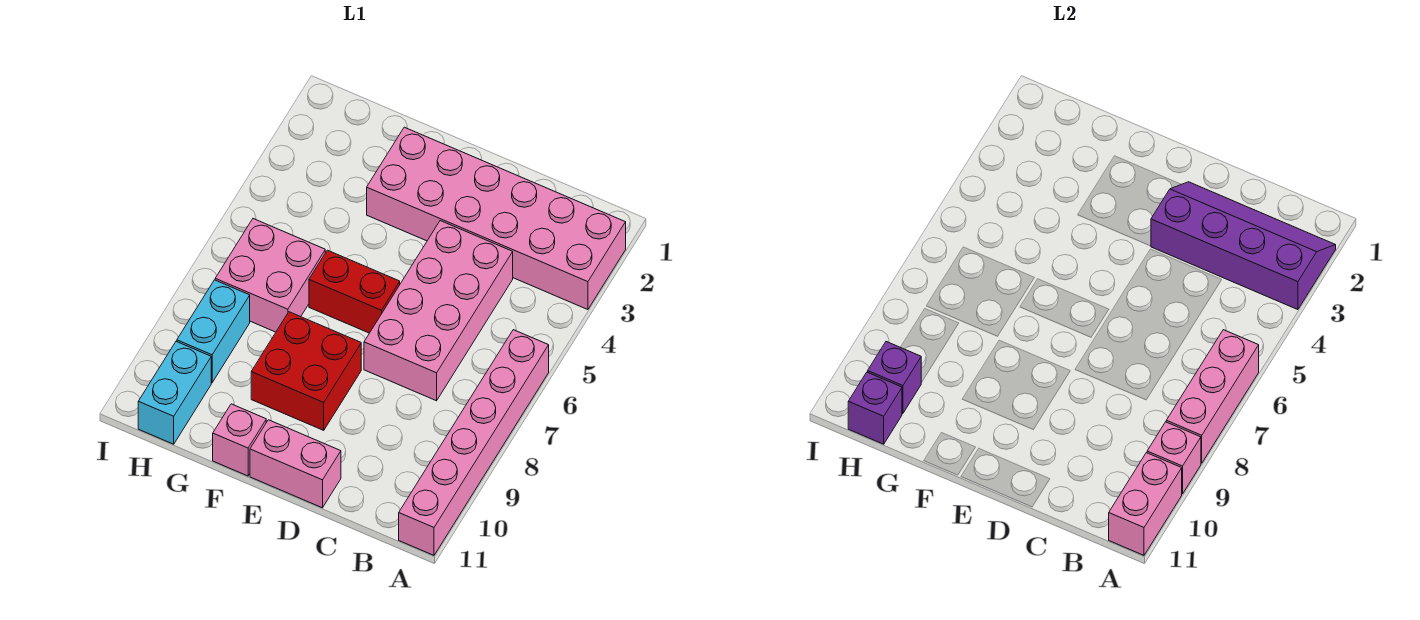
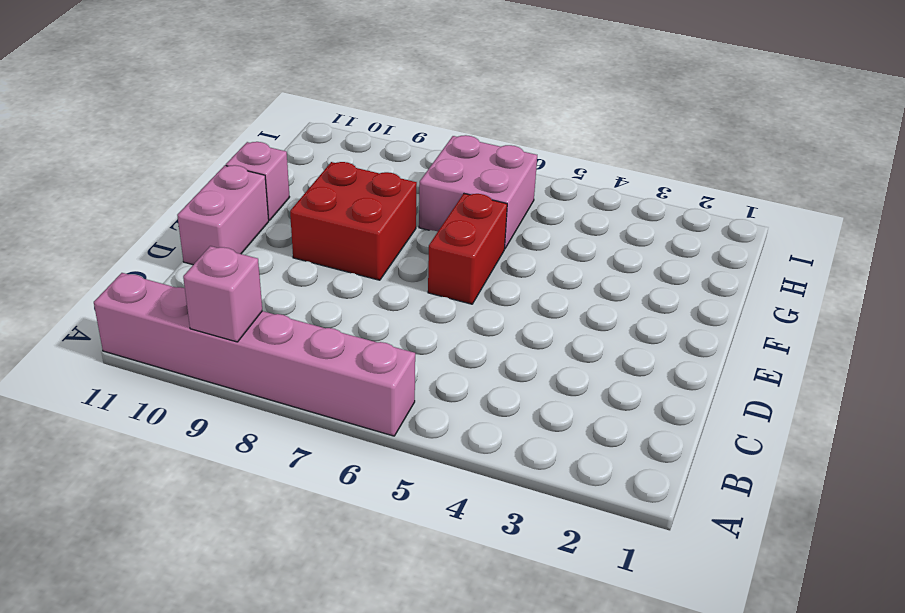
none -> pink brick A2:F3 level 1
none -> pink brick C4:D7 level 1
none -> cyan brick H8:H9 level 1

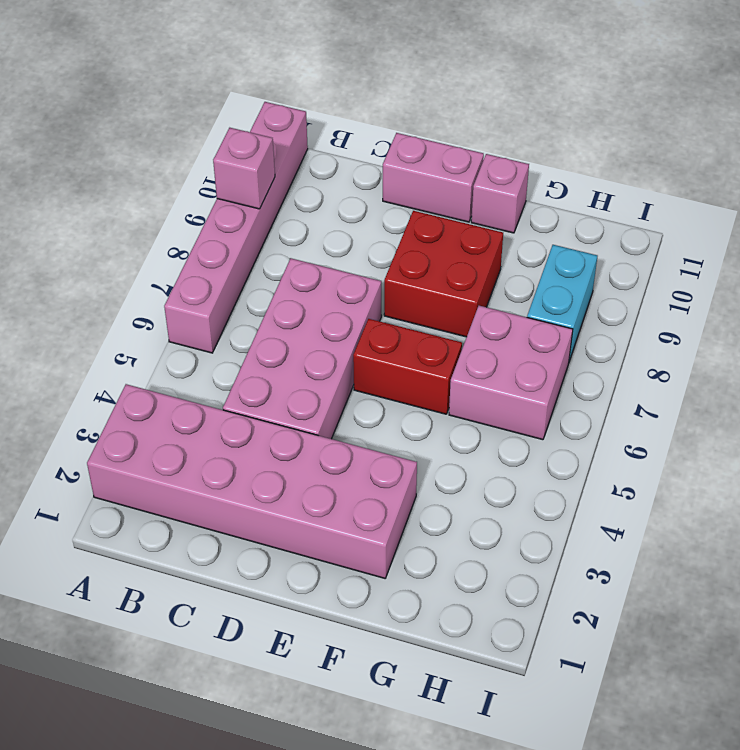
none -> cyan brick H10:H11 level 1
none -> purple slope A2:D3 level 2 top 3
none -> pink brick A6:A8 level 2

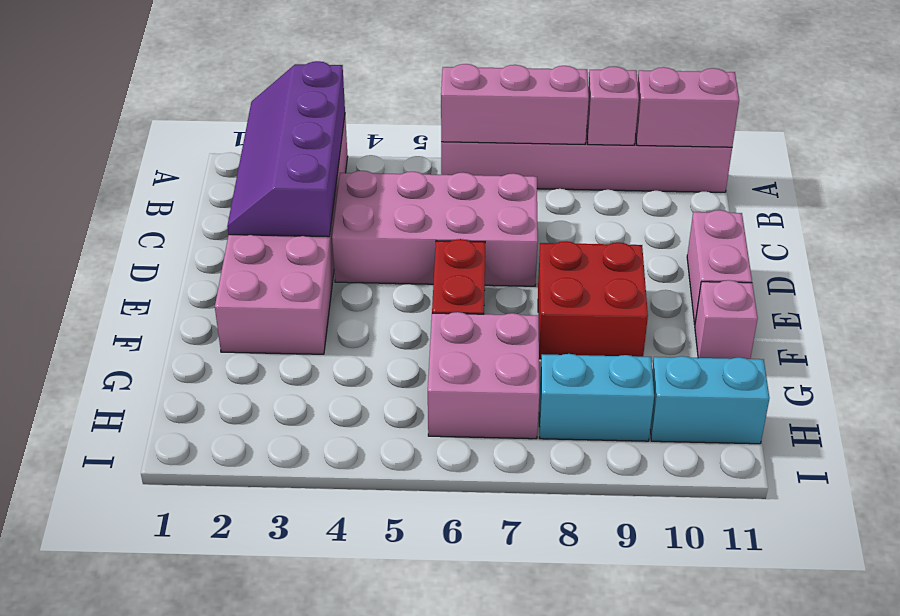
none -> purple brick H10 level 2
none -> purple brick H11 level 2

